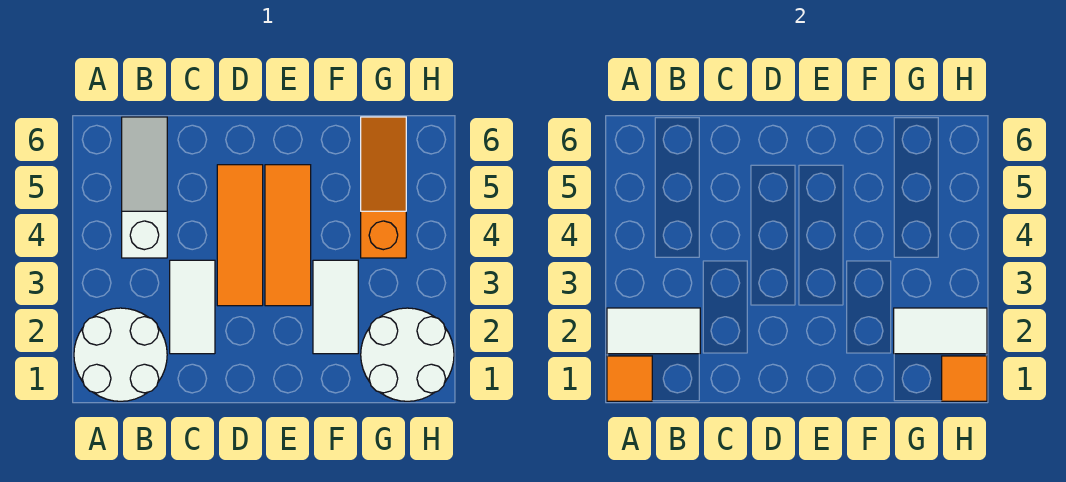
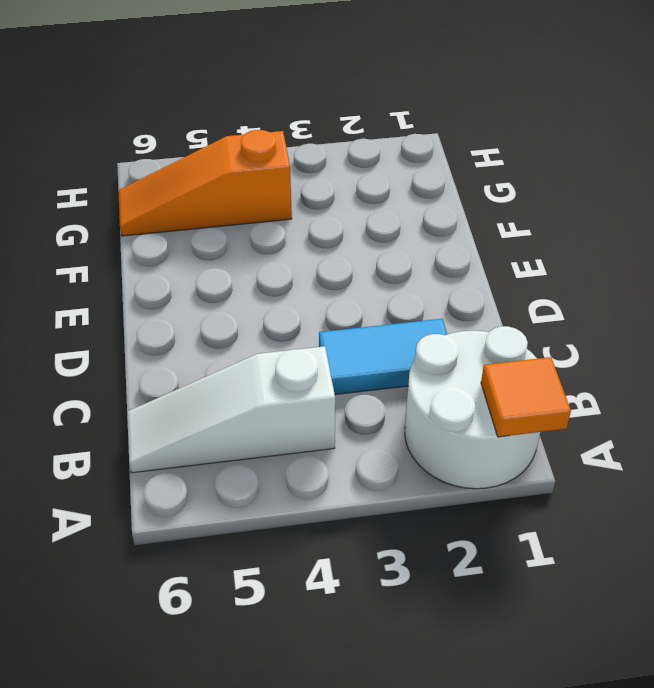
cyan tile C2:C3 level 1 -> white tile C2:C3 level 1
none -> orange tile D3:D5 level 1
none -> orange tile E3:E5 level 1
none -> white tile F2:F3 level 1

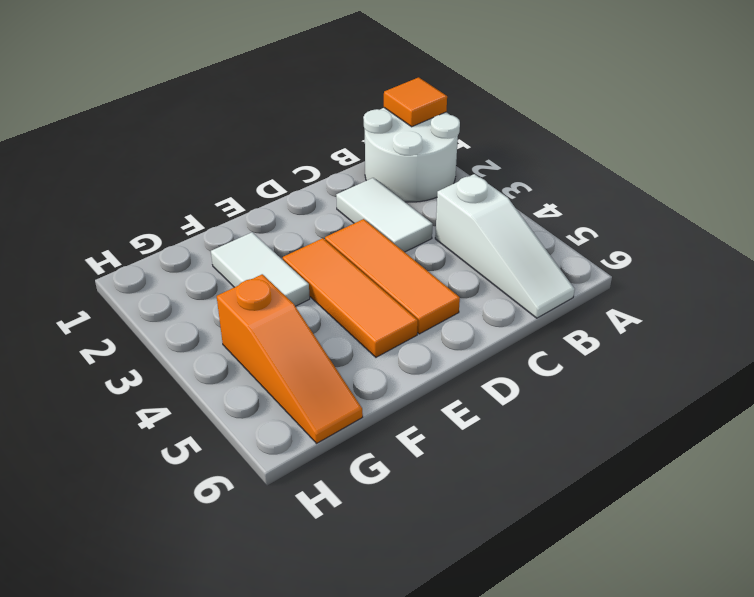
none -> white round brick G1:H2 level 1
none -> white tile A2:B2 level 2
none -> white tile G2:H2 level 2

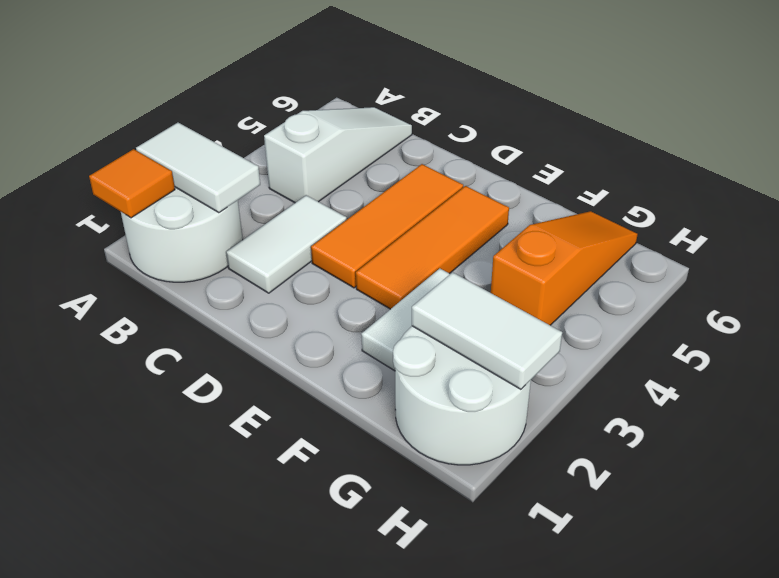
none -> orange tile H1 level 2

